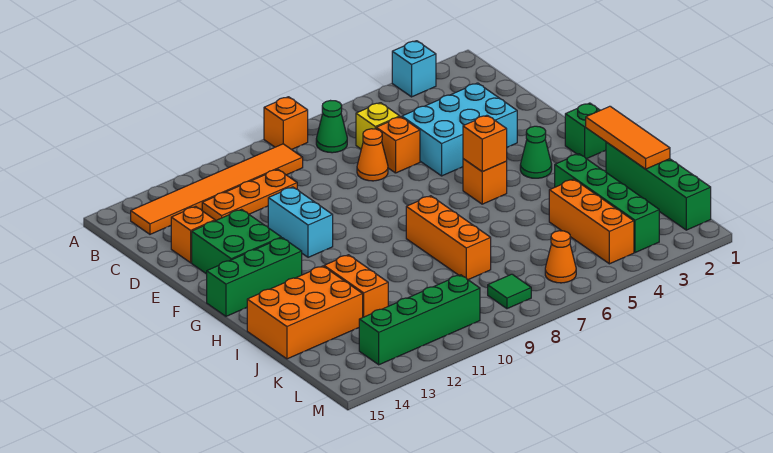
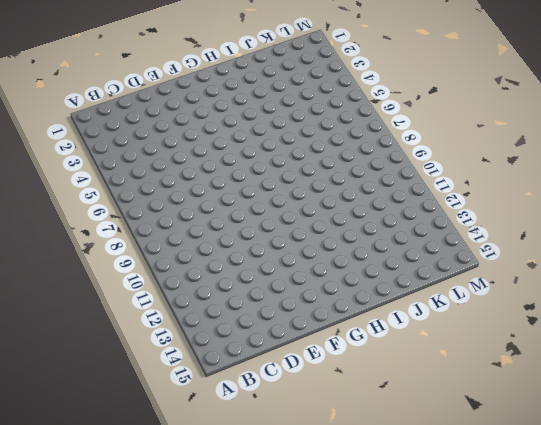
none -> cyan brick A3 level 1
none -> orange brick A8 level 1
none -> green cone B7 level 1

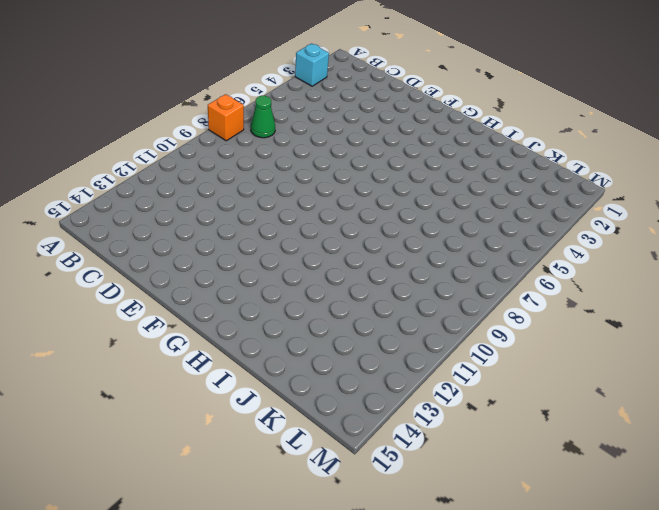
none -> orange tile B9:B14 level 1
none -> yellow brick C6 level 1
none -> orange plate C10:C12 level 1

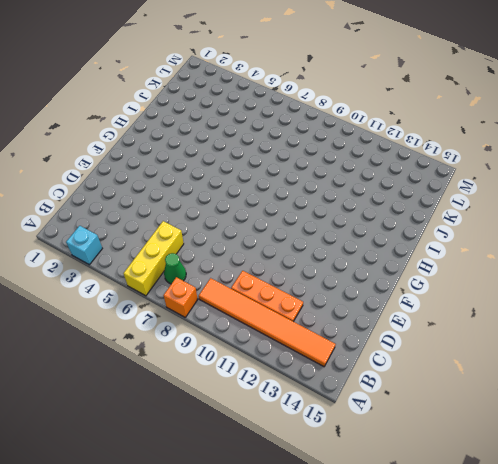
yellow brick A6:C6 level 1 -> yellow brick C6 level 1
none -> cyan brick D3:E5 level 1
none -> orange brick D6 level 1
none -> orange cone D7 level 1

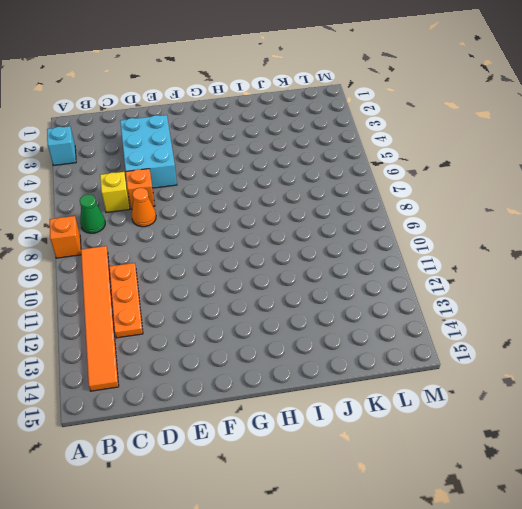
none -> orange brick D14 level 1
none -> cyan brick E11:F11 level 1
none -> green brick E13:F14 level 1

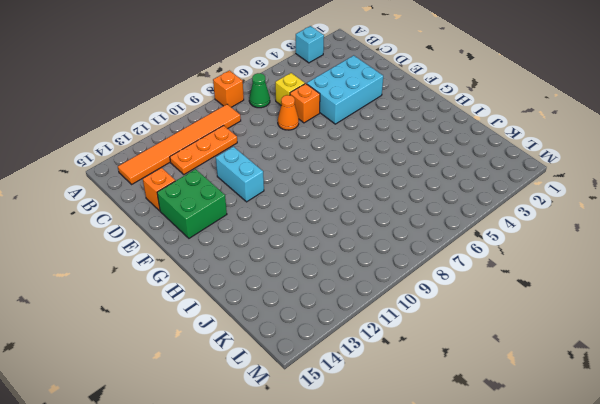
none -> green brick G1 level 1
none -> green cone G3 level 1
none -> orange brick G5 level 1

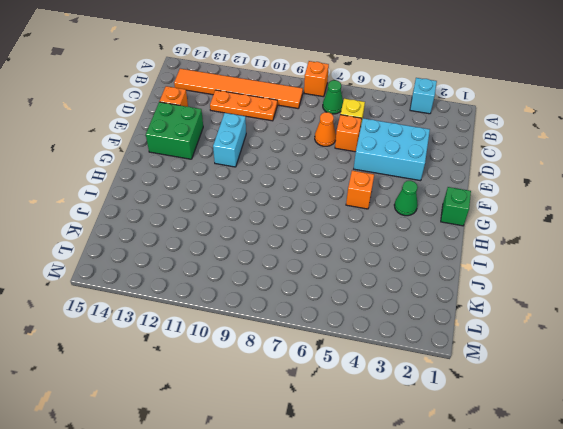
none -> green brick G13:G15 level 1
none -> orange brick H8:J8 level 1
none -> green brick I1:L1 level 1

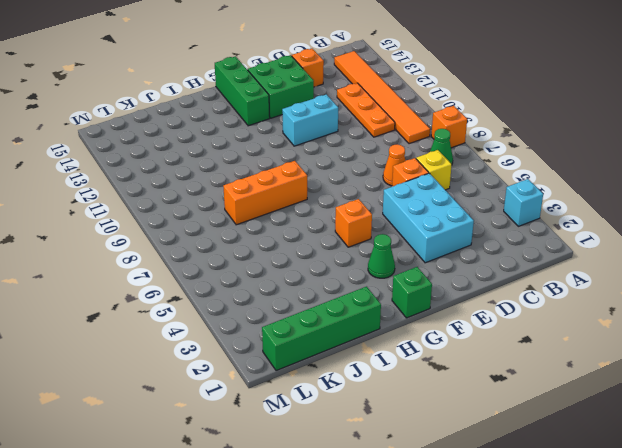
none -> green brick I3:L3 level 1
none -> orange brick I12:J12 level 1
none -> orange brick I13:J15 level 1

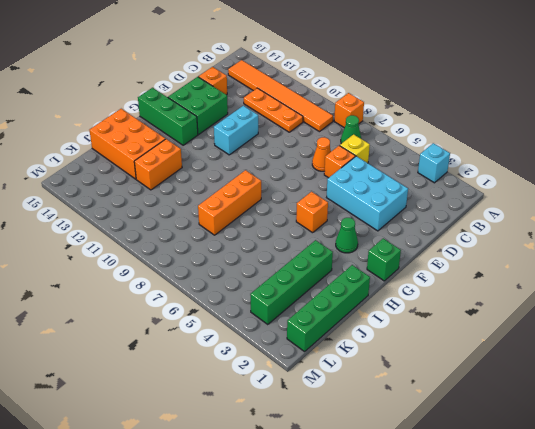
none -> orange brick J4:L4 level 1
none -> orange cone L6 level 1
none -> green tile L8 level 1

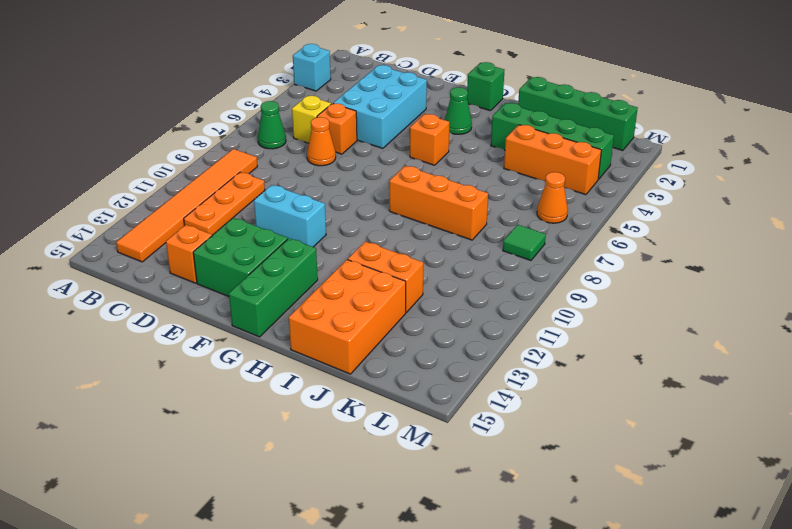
none -> orange brick A8 level 1
none -> green brick L10:L13 level 1
none -> orange brick G5 level 2

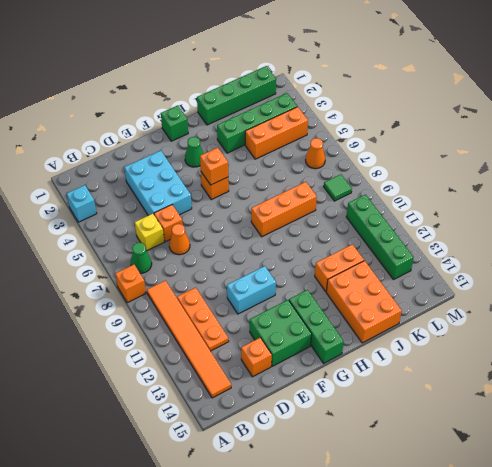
none -> orange tile H1:J1 level 2

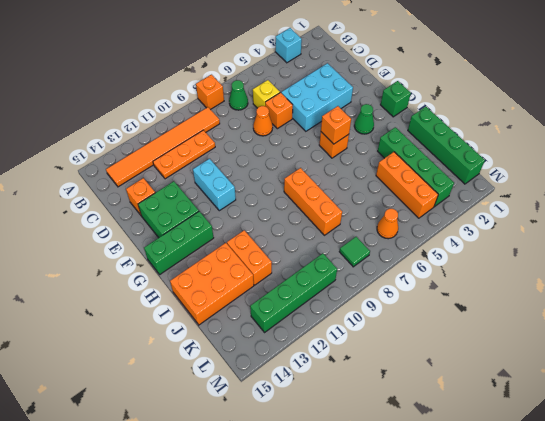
none -> orange tile H1:J1 level 2

